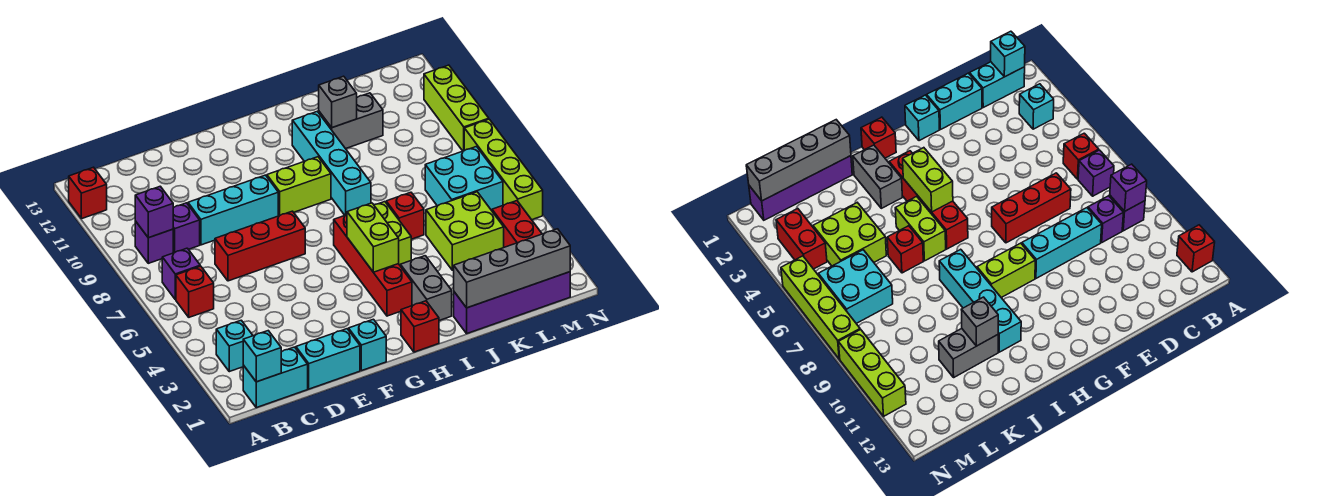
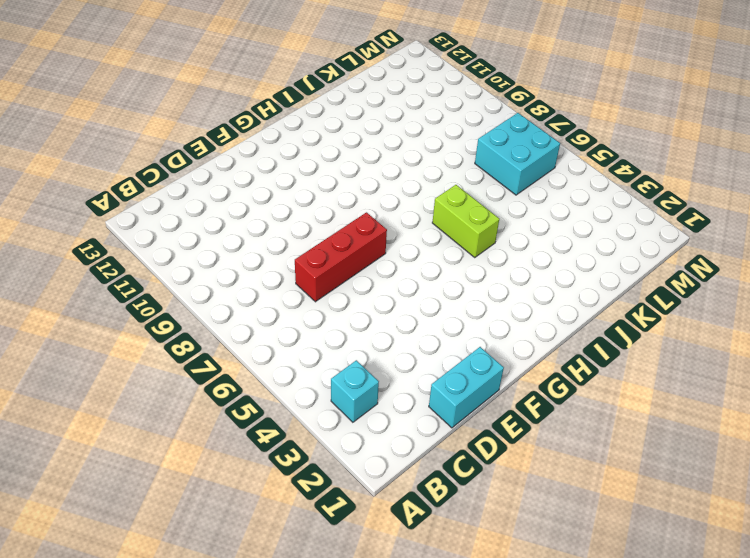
none -> red brick A12 level 1
none -> cyan brick B1:C1 level 1
none -> red brick B6 level 1
none -> purple brick B7 level 1

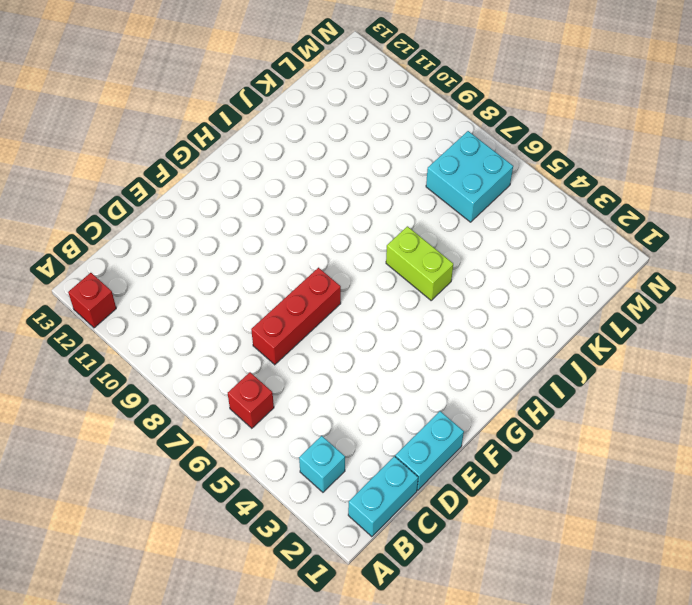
none -> purple brick B7 level 1
none -> purple brick B9 level 1
none -> purple brick C9 level 1
none -> cyan brick D9:F9 level 1

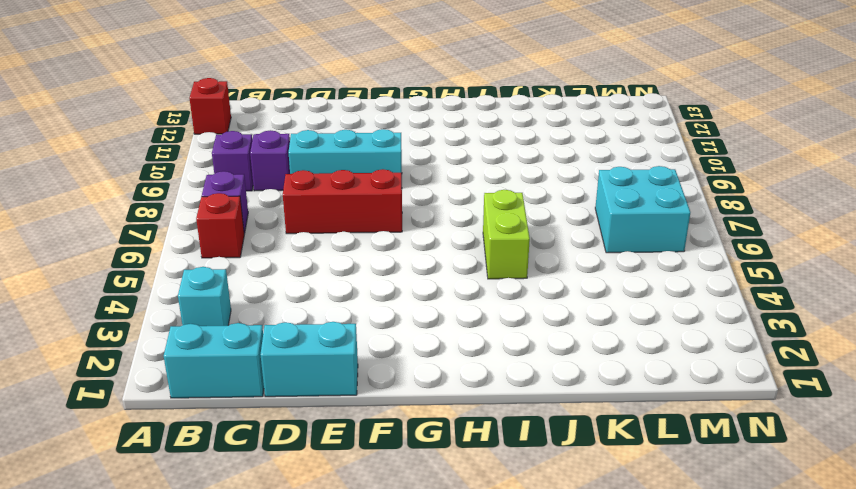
none -> cyan brick F1 level 1
none -> lime brick G9:H9 level 1
none -> red brick H1 level 1
none -> red brick H3:H6 level 1

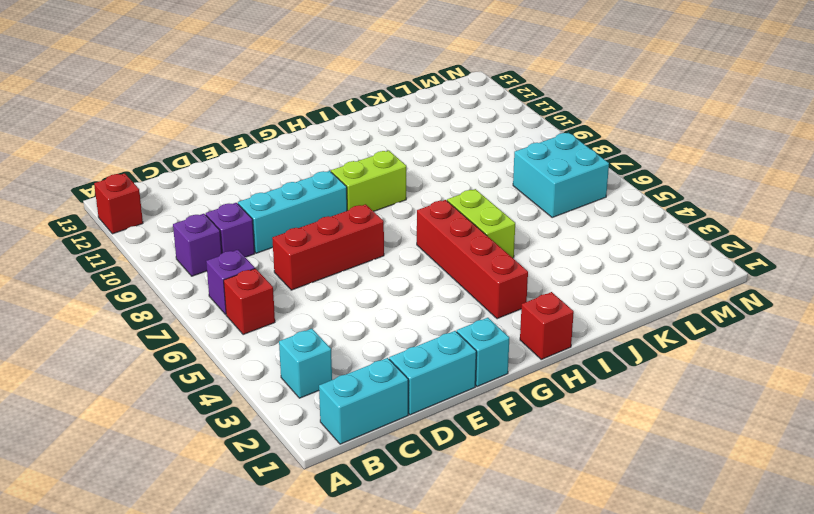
none -> grey brick I2:I3 level 1
none -> cyan brick I8:I11 level 1
none -> purple brick J1:M1 level 1
none -> red brick J6 level 1

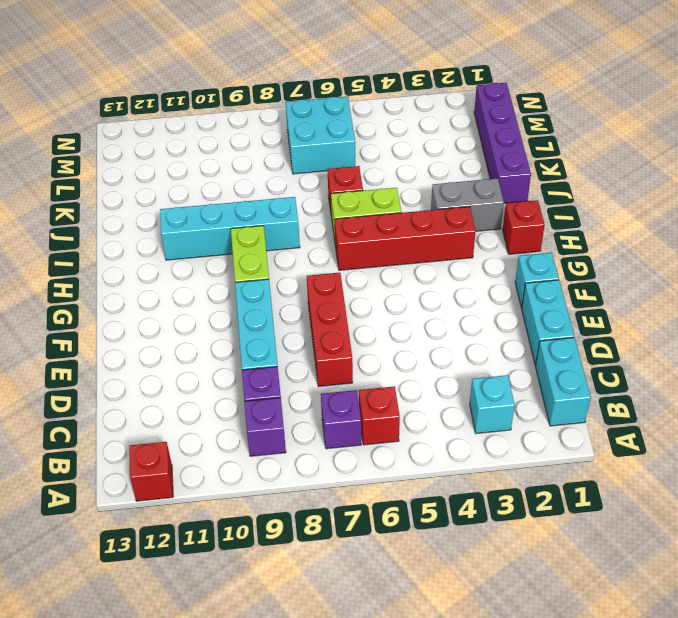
none -> grey brick J11:K11 level 1
none -> lime brick K4:L5 level 1
none -> red brick M3:M4 level 1
none -> lime brick N5:N8 level 1

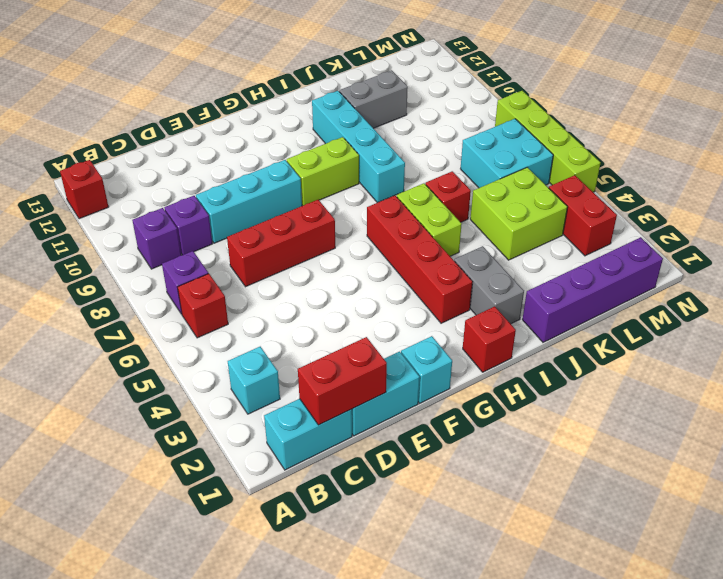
red brick C1:D1 level 2 -> none
none -> lime brick N9:N11 level 1
none -> cyan brick B1 level 2
none -> purple brick B9 level 2
none -> lime brick H4:H5 level 2

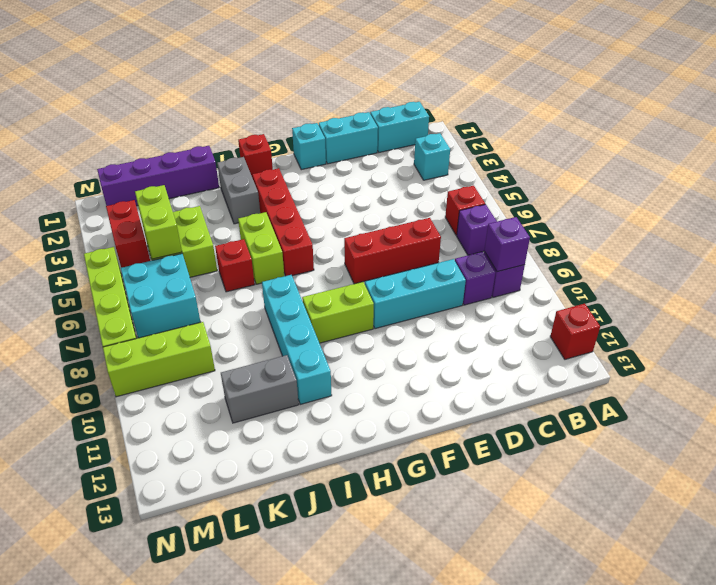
lime brick L4:L5 level 2 -> lime brick H4:H5 level 2
lime brick L9:N9 level 1 -> lime brick N9:N11 level 1
none -> cyan brick B1 level 2
none -> grey brick J1:M1 level 2
none -> grey brick J11 level 2

